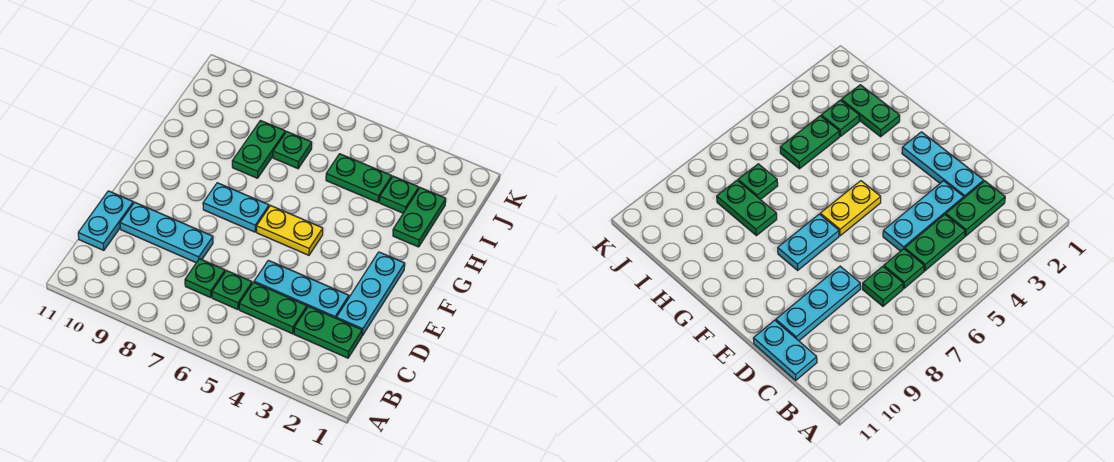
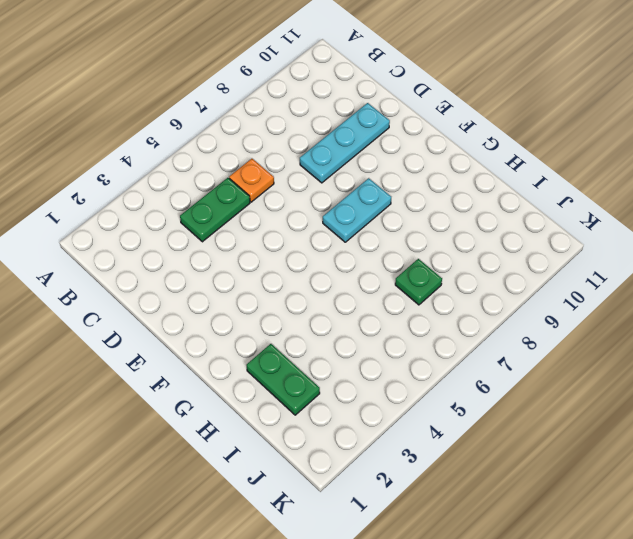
orange plate C6 level 1 -> green plate C6 level 1
none -> green plate C2:C3 level 1
none -> green plate C7 level 1
none -> cyan plate C11:D11 level 1

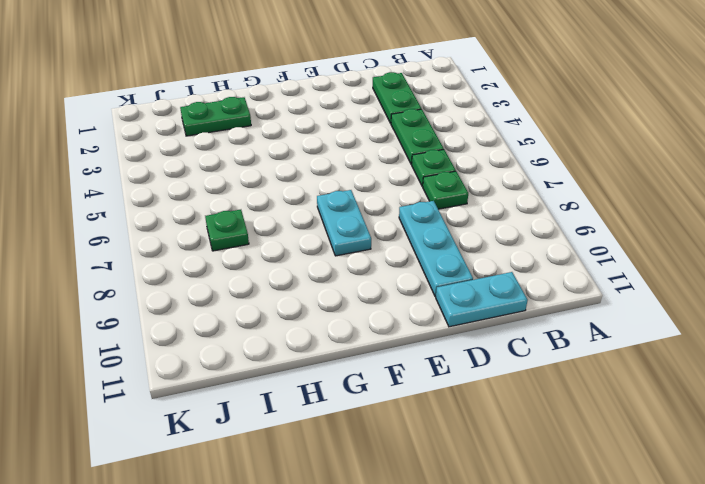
none -> cyan plate D2:F2 level 1
none -> cyan plate D3:D5 level 1
none -> yellow plate F5:F6 level 1

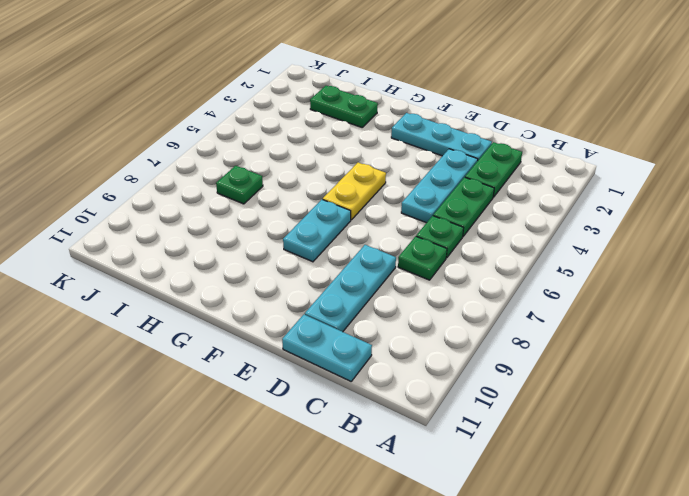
none -> green plate H8:I8 level 1
none -> green plate I3 level 1
none -> green plate I4:I5 level 1

